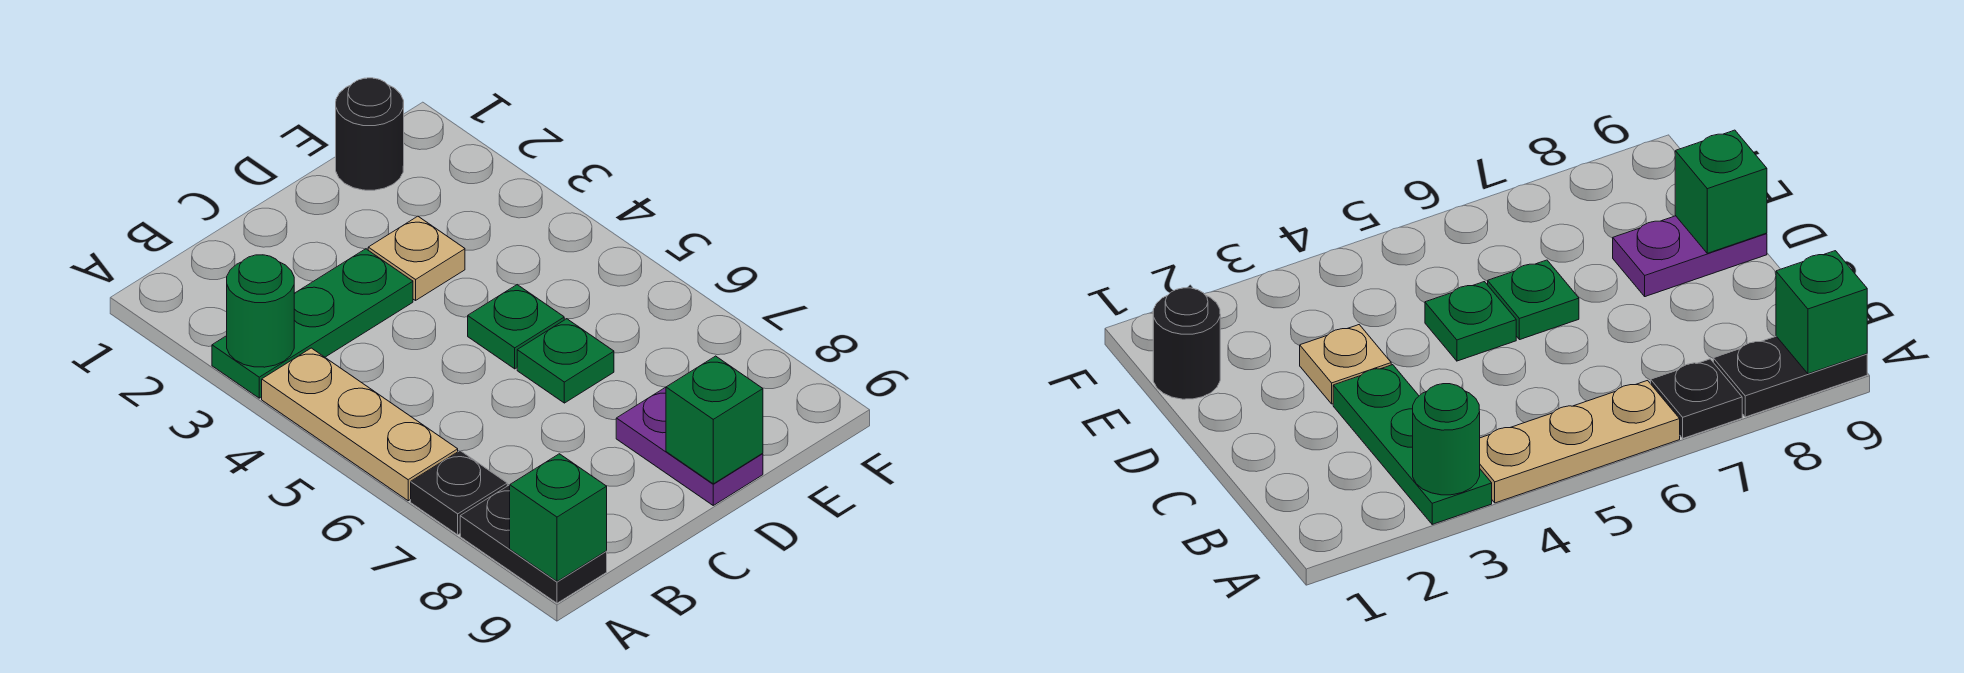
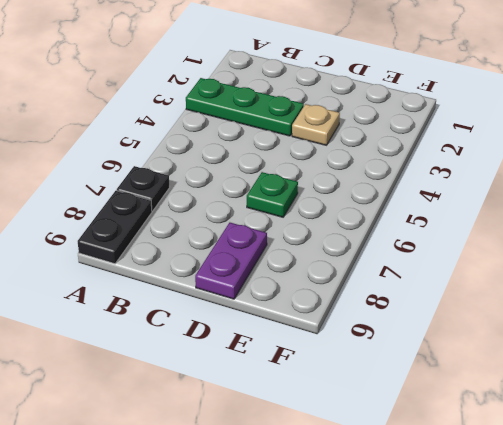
none -> tan plate A4:A6 level 1
none -> green plate D5 level 1
none -> black round brick E1 level 1

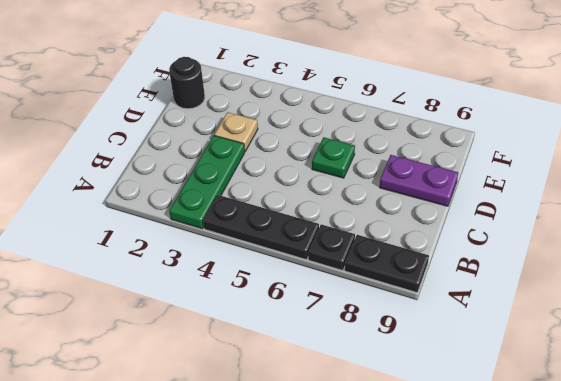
black plate A4:A6 level 1 -> tan plate A4:A6 level 1
none -> green plate D5 level 1
none -> green round brick A3 level 2
none -> green brick A9 level 2

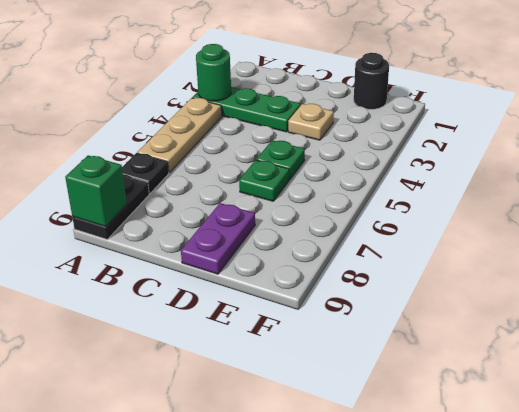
none -> green brick D9 level 2

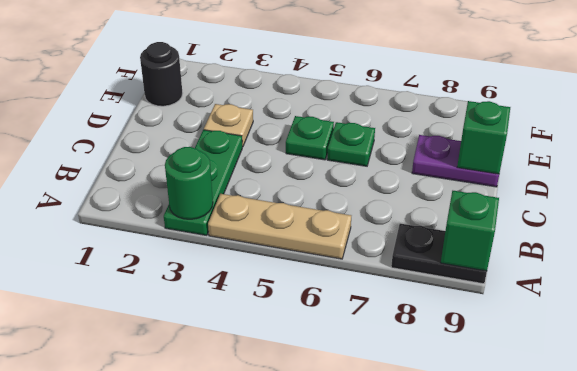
none -> black plate A7 level 1

